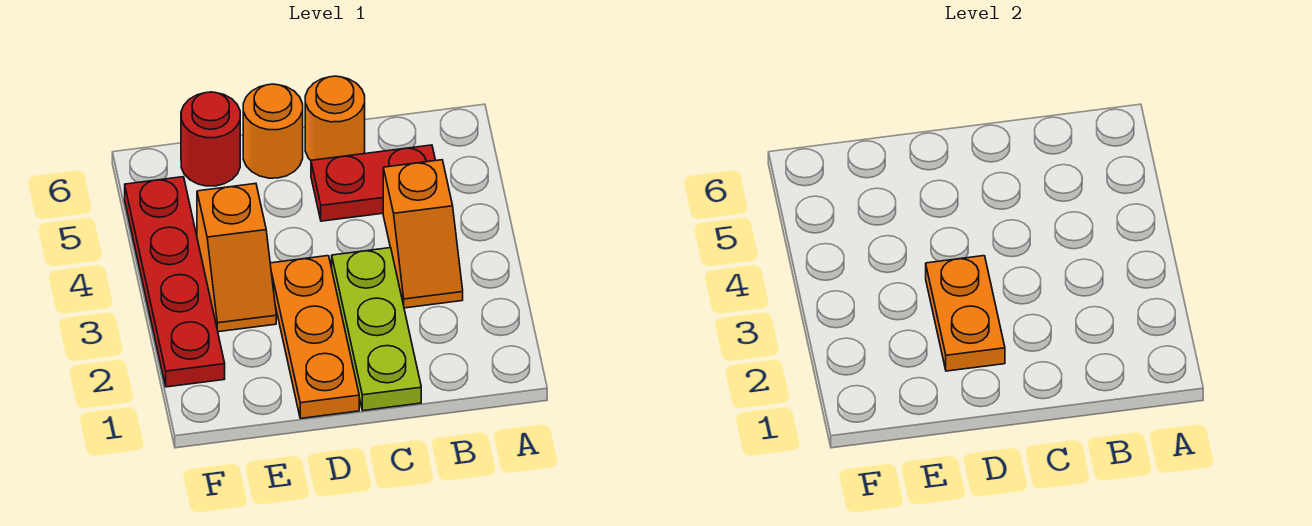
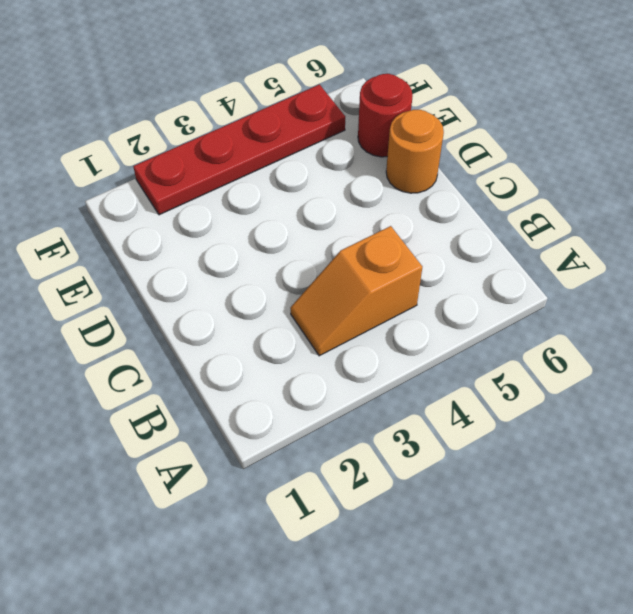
none -> red plate B5:C5 level 1
none -> lime plate C1:C3 level 1

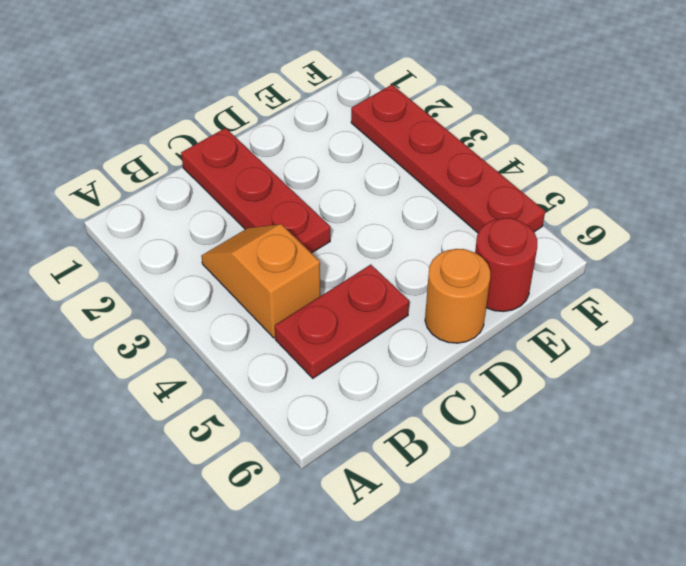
red plate C1:C3 level 1 -> lime plate C1:C3 level 1
none -> orange round brick C6 level 1
none -> orange plate D1:D3 level 1

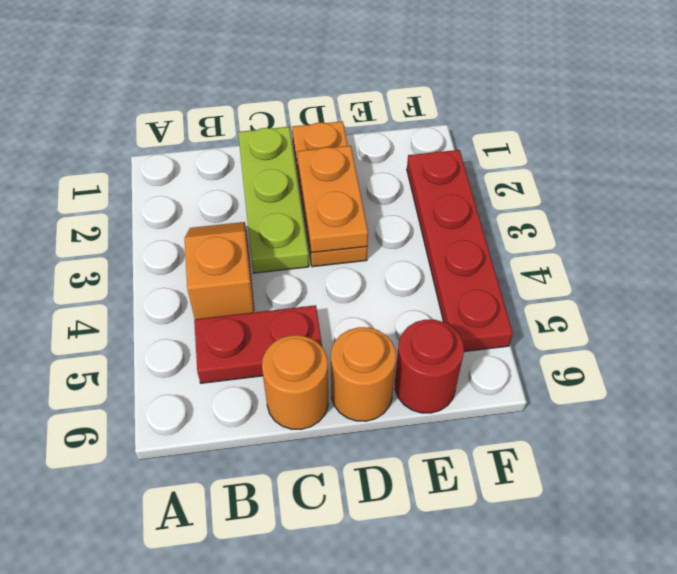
none -> orange slope E3:E4 level 1 top 4

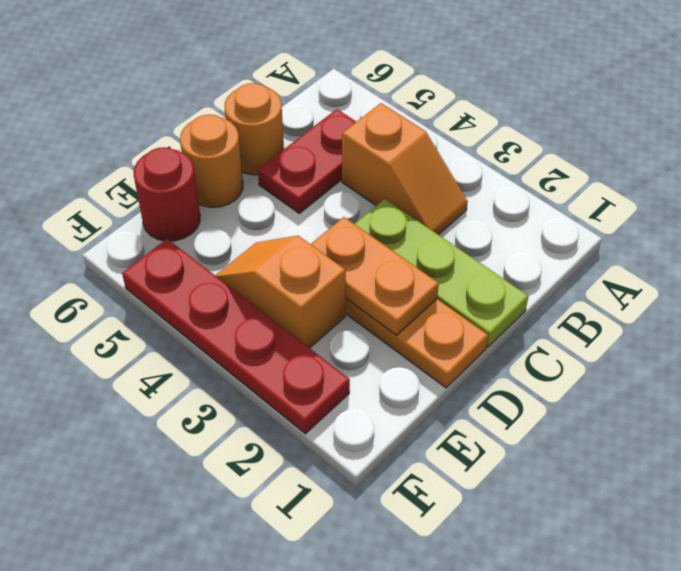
orange slope E3:E4 level 1 top 3 -> orange slope E3:E4 level 1 top 4

